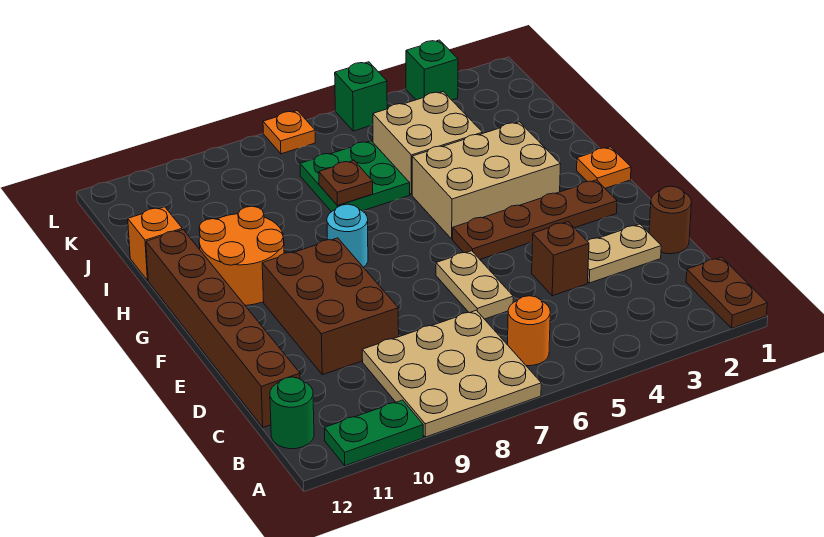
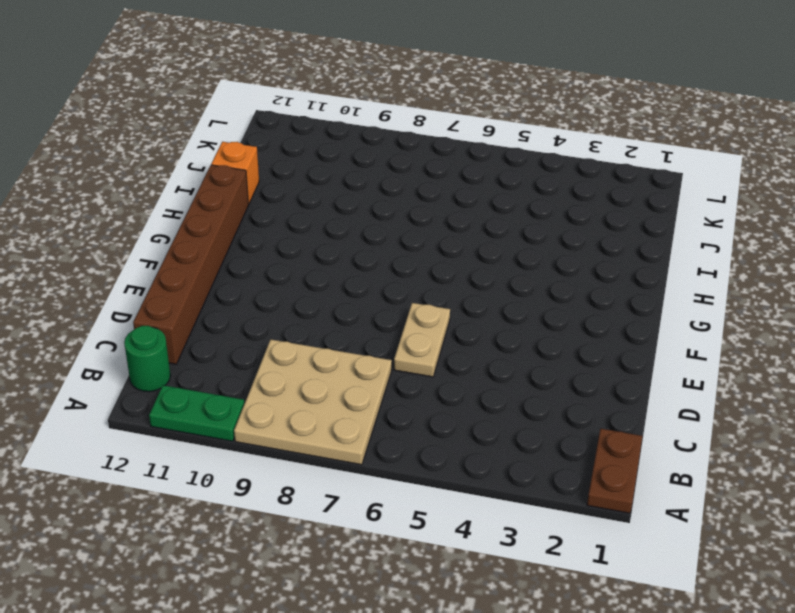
none -> orange round brick B6 level 1
none -> brown round brick D1 level 1
none -> tan plate D2:D3 level 1

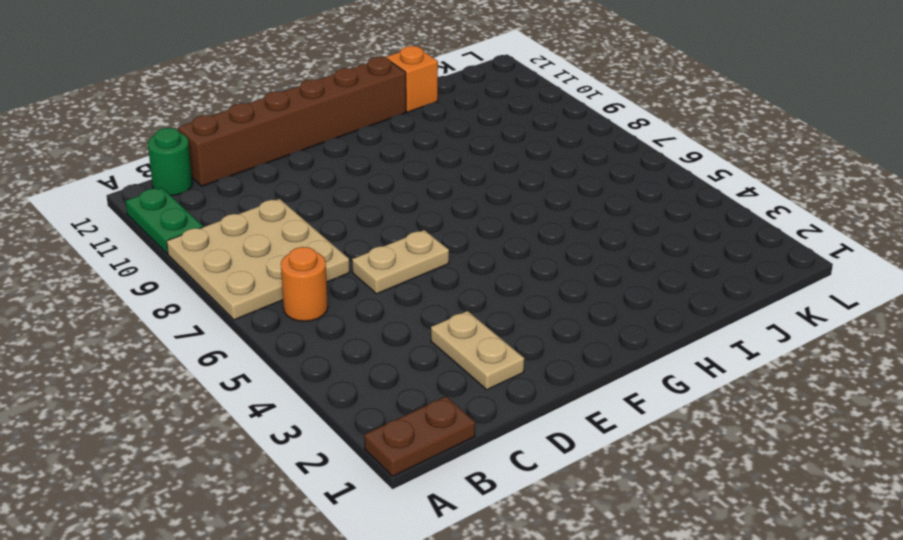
none -> brown round brick D1 level 1
none -> brown brick D4 level 1
none -> brown brick D9:F10 level 1

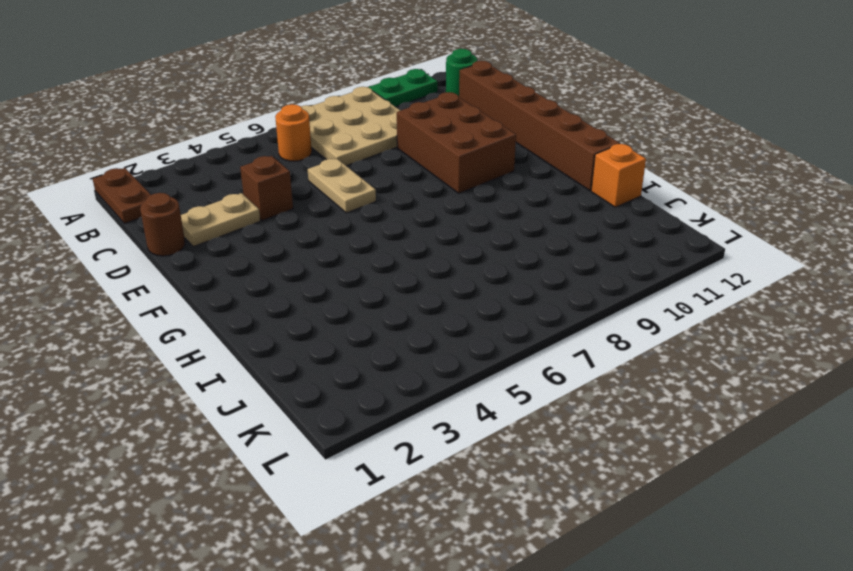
none -> brown plate F2:F5 level 1
none -> orange plate G1 level 1
none -> tan brick G3:H5 level 1

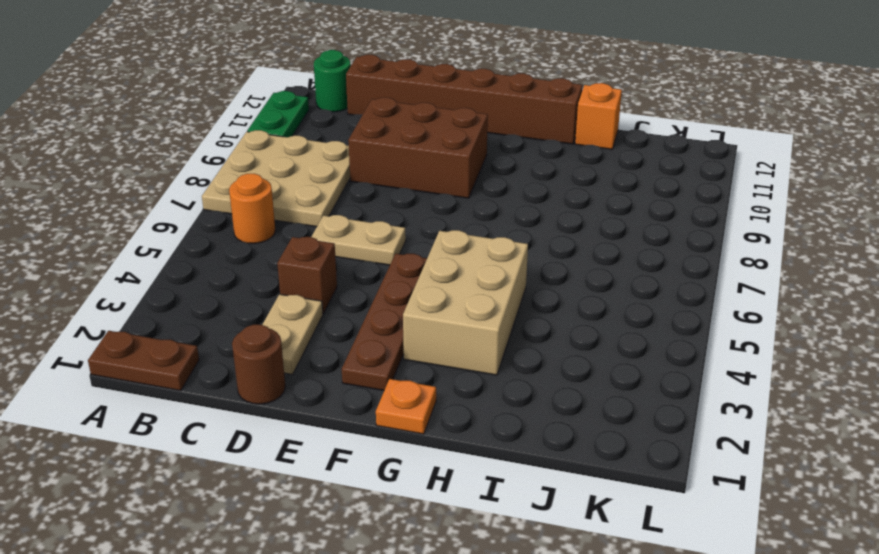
none -> cyan round brick G8 level 1
none -> orange round brick G10:H11 level 1
none -> tan brick I4:J5 level 1

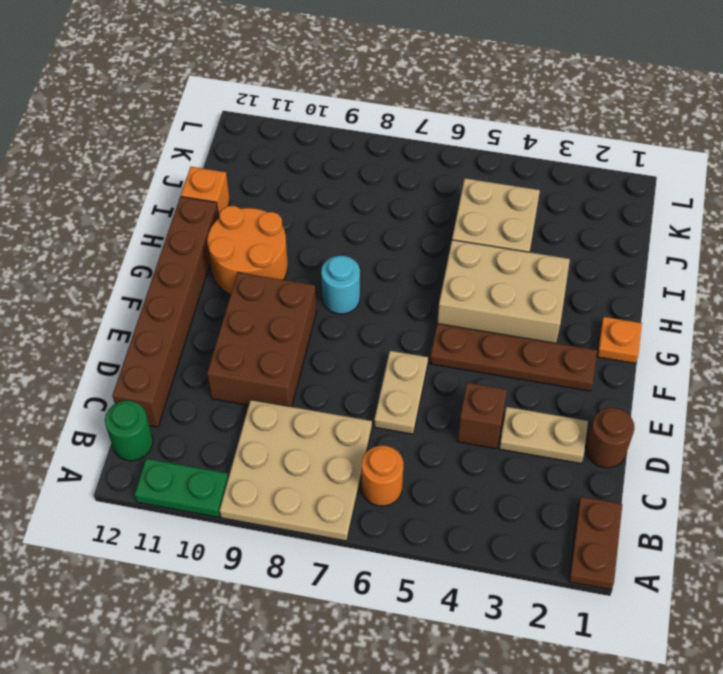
none -> green plate I6:J7 level 1
none -> green brick L3 level 1
none -> green brick L5 level 1

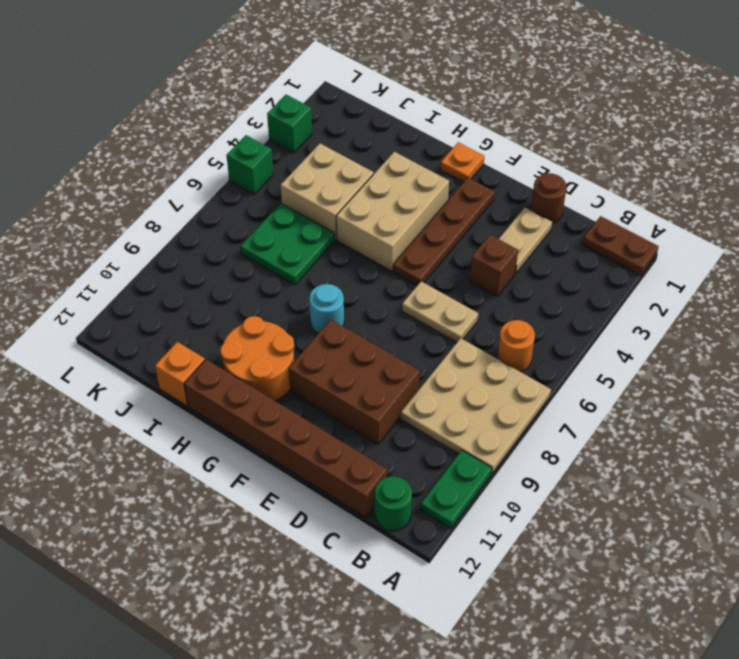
none -> orange plate L7 level 1
none -> brown plate I7 level 2

